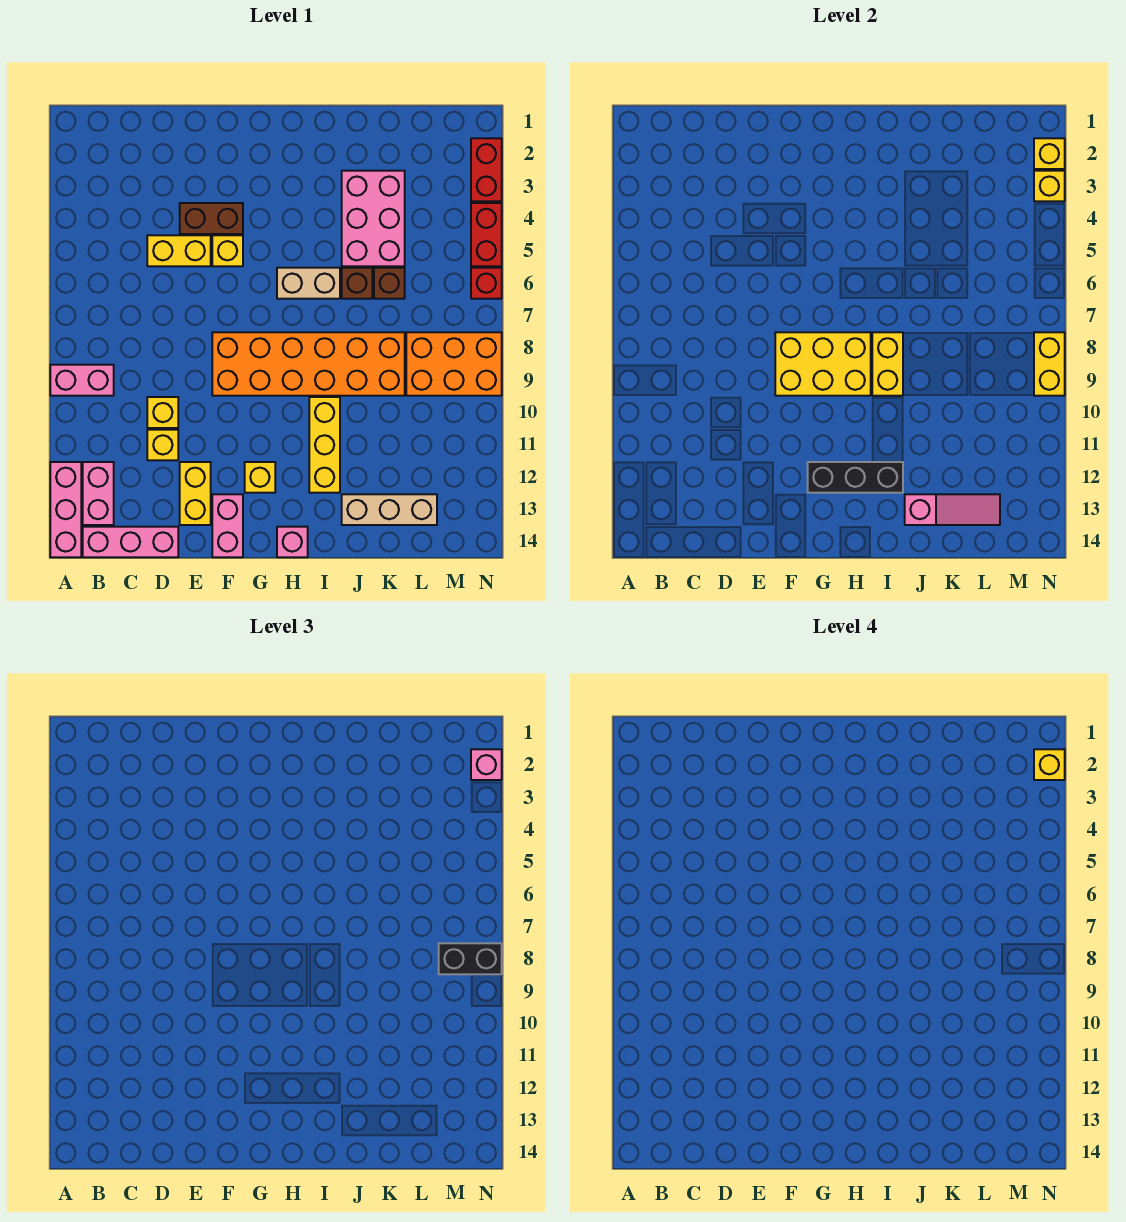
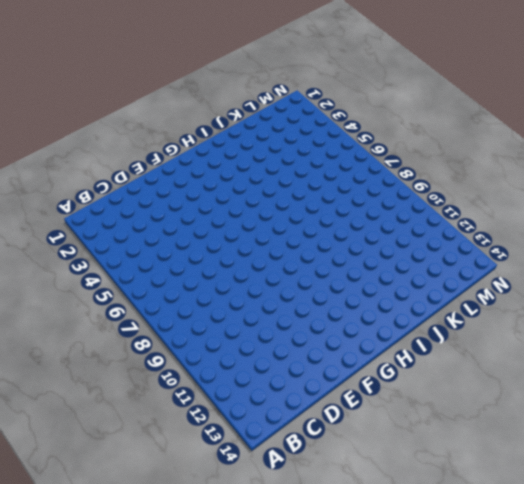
none -> pink brick A9:B9 level 1
none -> pink brick A12:A14 level 1
none -> pink brick B12:B13 level 1
none -> pink brick B14:D14 level 1

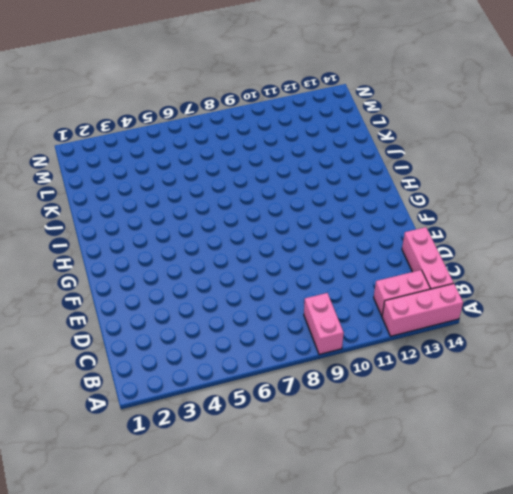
none -> yellow brick D5:E5 level 1
none -> yellow brick D10 level 1
none -> yellow brick D11 level 1
none -> brown brick E4:F4 level 1

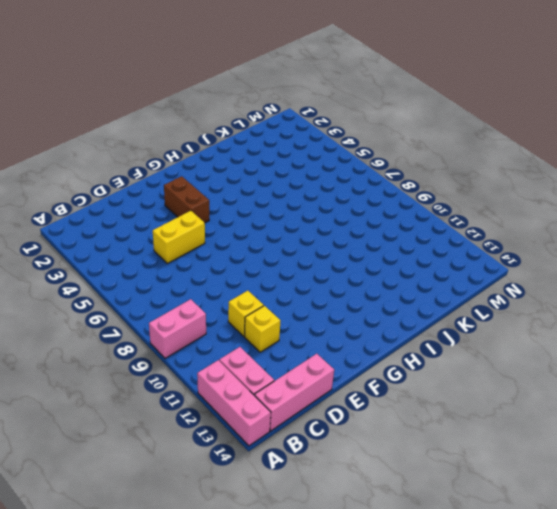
brown brick F3:F4 level 1 -> brown brick E4:F4 level 1
none -> yellow brick E12:E13 level 1
none -> yellow brick F5 level 1
none -> orange brick F8:K9 level 1
none -> pink brick F13:F14 level 1

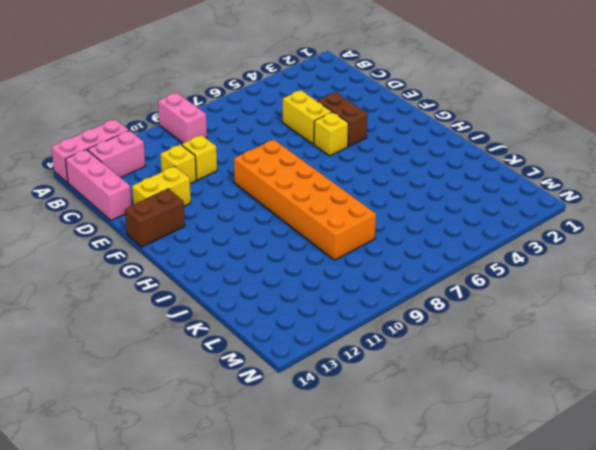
brown brick F13:F14 level 1 -> pink brick F13:F14 level 1
none -> yellow brick G12 level 1
none -> tan brick H6:I6 level 1
none -> pink brick H14 level 1
none -> yellow brick I10:I12 level 1

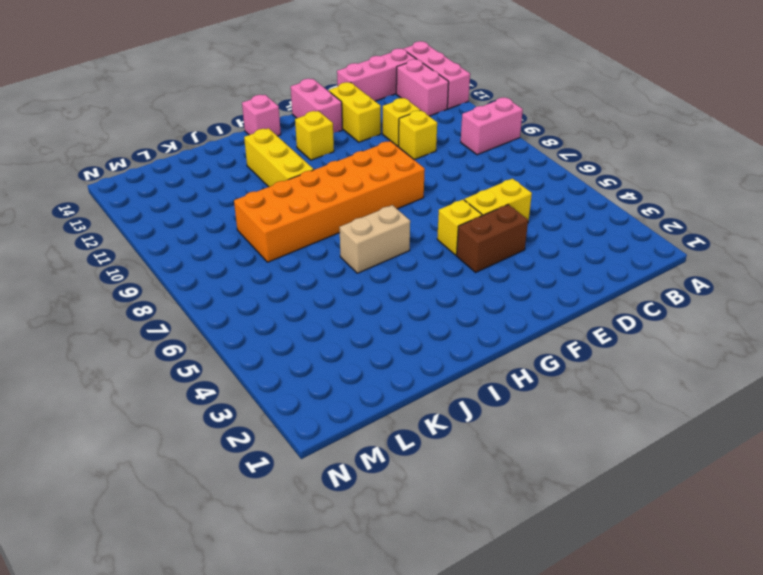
none -> pink brick J3:K5 level 1
none -> brown brick J6 level 1
none -> tan brick J13:L13 level 1
none -> brown brick K6 level 1

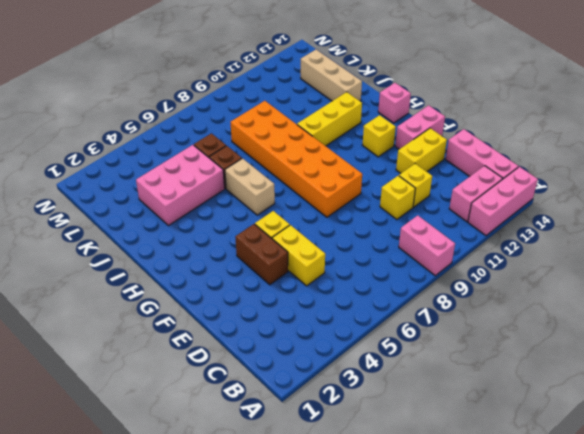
none -> orange brick L8:N9 level 1
none -> red brick N2:N3 level 1
none -> red brick N4:N5 level 1
none -> red brick N6 level 1

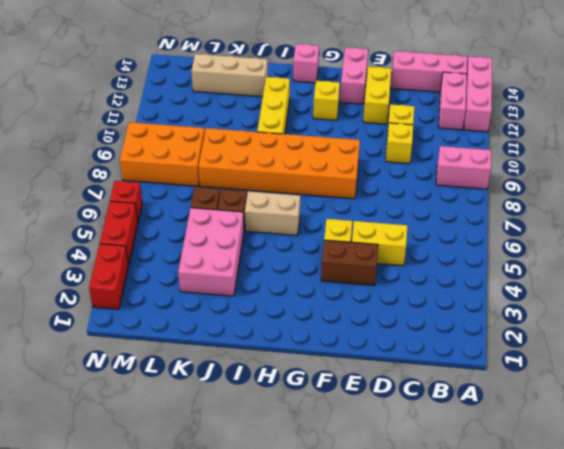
none -> yellow brick F8:H9 level 2
none -> black brick G12:I12 level 2
none -> yellow brick I8:I9 level 2
none -> pink slope J13:L13 level 2 top J

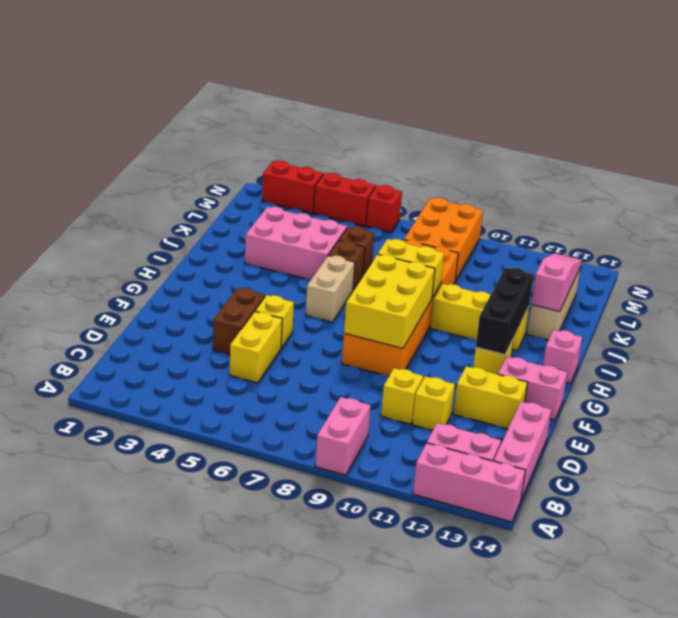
none -> yellow brick N2 level 2
none -> yellow brick N3 level 2
none -> yellow brick N8:N9 level 2
none -> black brick M8:N8 level 3

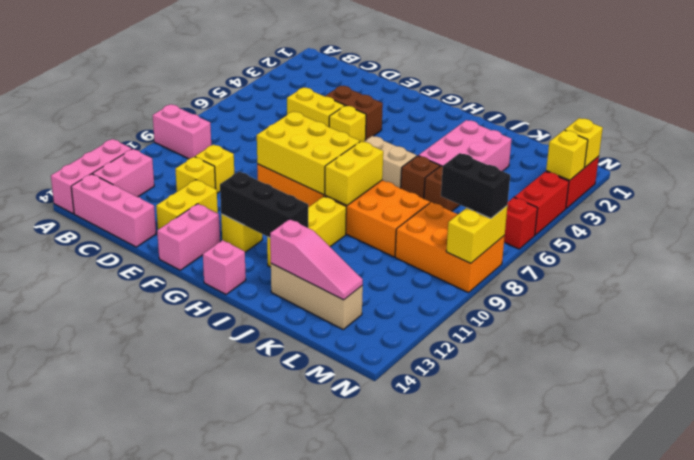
none -> pink brick N2 level 3
none -> yellow brick N2 level 4

